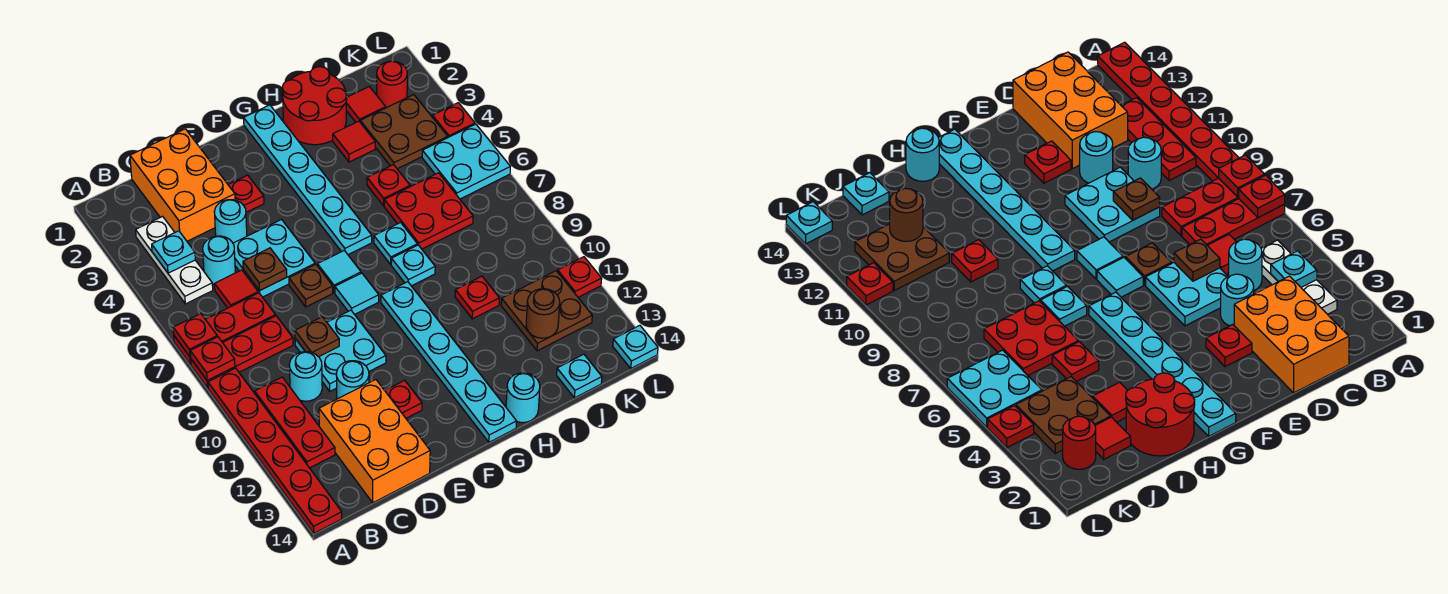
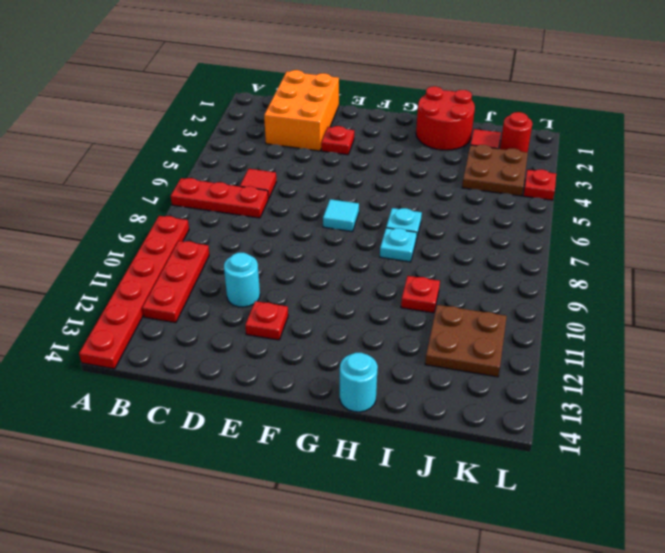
none -> red plate A8:C8 level 1
none -> white plate B3:B5 level 1
none -> cyan round brick C5 level 1
none -> cyan round brick C10 level 1

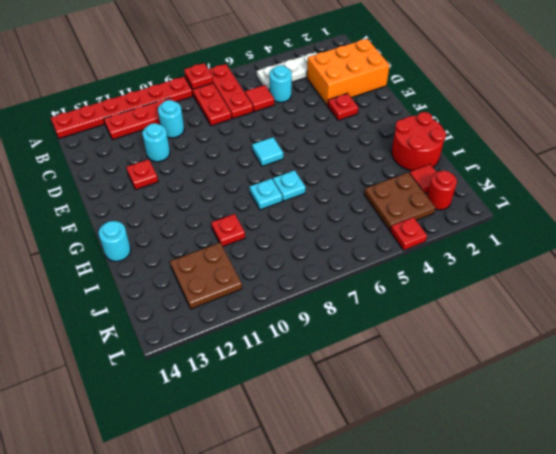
none -> orange brick C12:D14 level 1
none -> cyan round brick D4 level 1
none -> cyan plate D5:E6 level 1
none -> cyan plate D9:E10 level 1

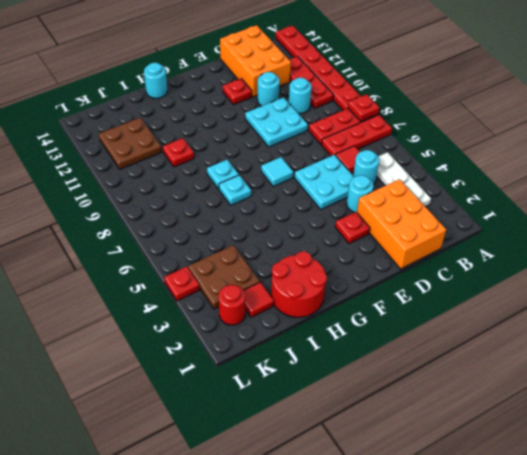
none -> brown plate E7 level 1
none -> cyan tile F8 level 1
none -> cyan plate G1:G6 level 1
none -> cyan plate G9:G14 level 1

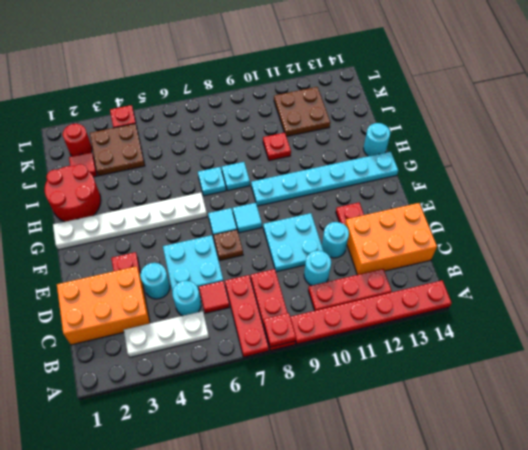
white plate G1:G6 level 1 -> cyan plate G1:G6 level 1
none -> red tile I3 level 1
none -> red plate I5 level 1
none -> red plate I6:J7 level 1
none -> cyan plate J14 level 1

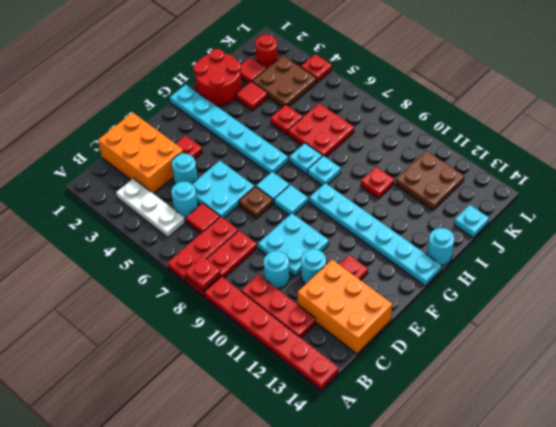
none -> cyan plate K5:L6 level 1
none -> red plate L11 level 1
none -> cyan plate L14 level 1
none -> red plate A7 level 2

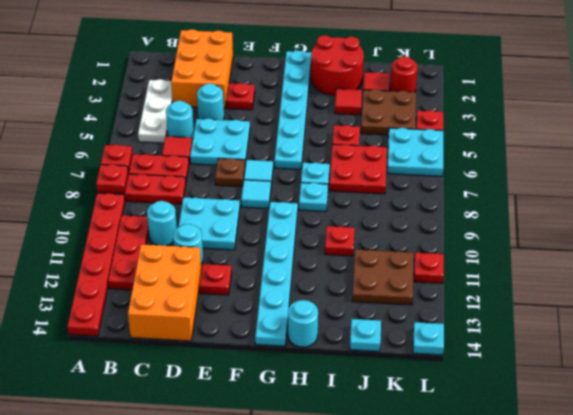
none -> cyan plate B4 level 2
none -> brown plate D6 level 2
none -> brown plate D9 level 2
none -> brown round brick J12 level 2

